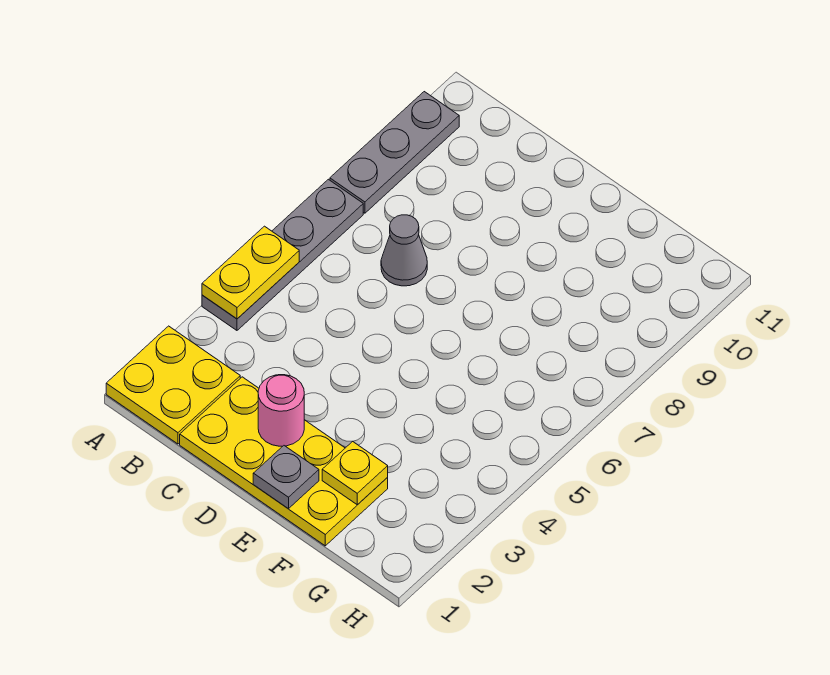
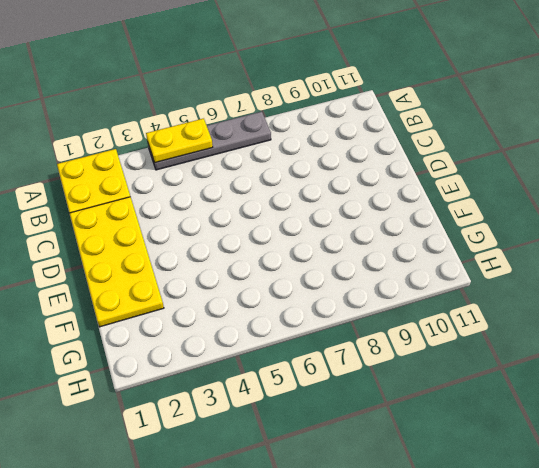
none -> grey plate A8:A10 level 1
none -> grey cone C7 level 1

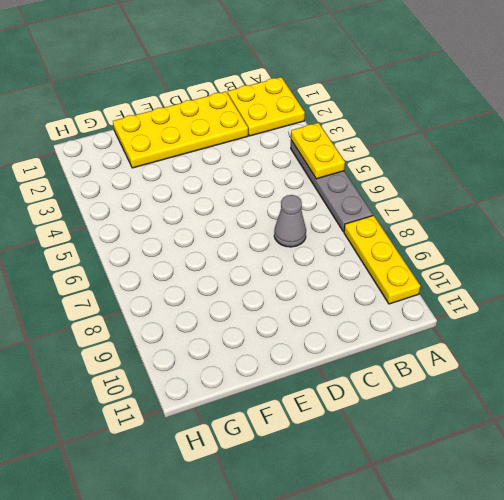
yellow plate A8:A10 level 1 -> grey plate A8:A10 level 1
none -> pink round brick D2 level 2
none -> grey plate E1 level 2

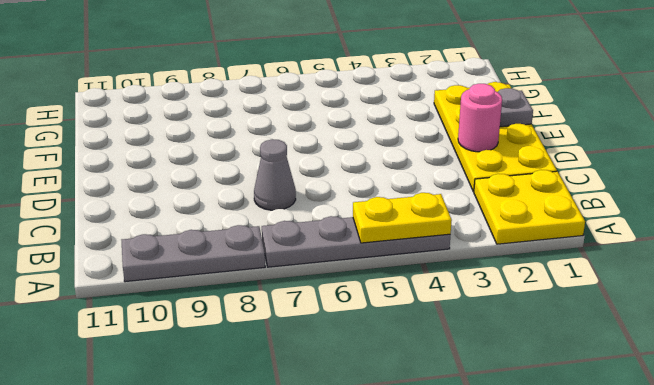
none -> yellow plate F2 level 2

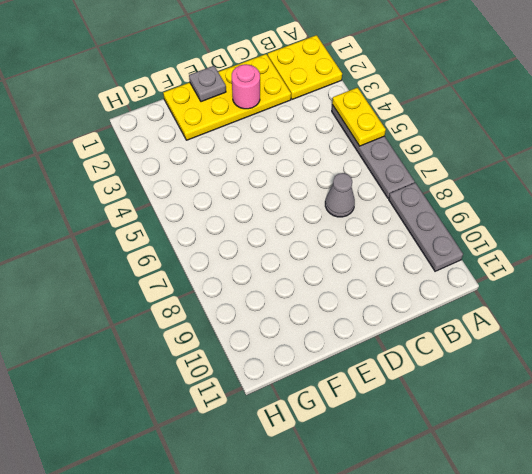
none -> yellow plate F2 level 2

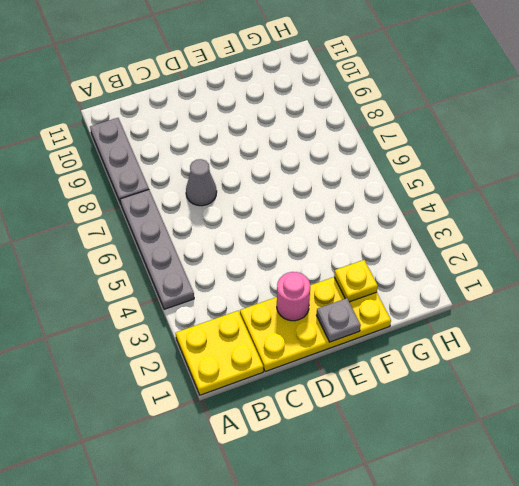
none -> yellow plate A4:A5 level 2

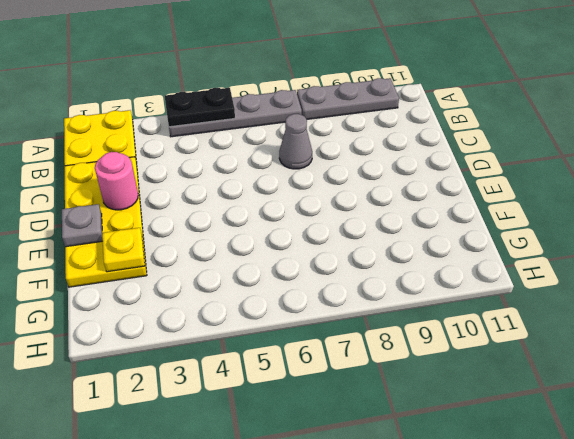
black plate A4:A5 level 2 -> yellow plate A4:A5 level 2

